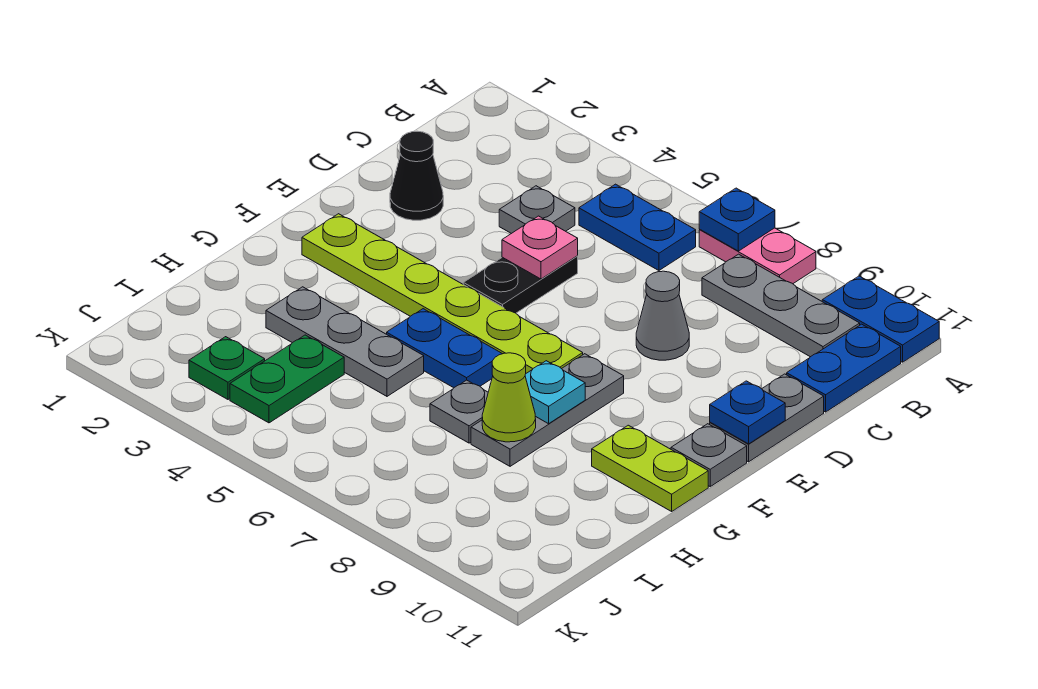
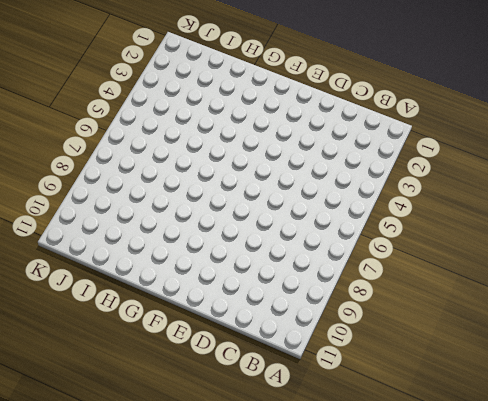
none -> pink plate A7:A8 level 1
none -> blue plate A10:A11 level 1
none -> blue plate B5:B6 level 1

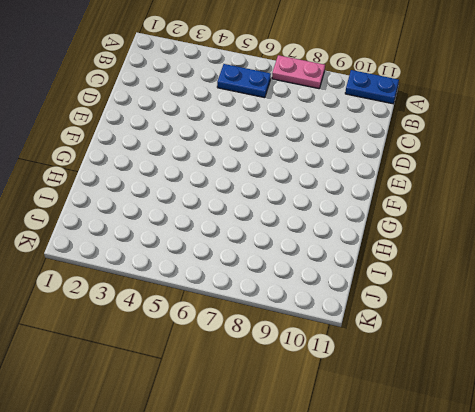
none -> grey plate B8:B10 level 1
none -> blue plate B11:C11 level 1
none -> grey plate C4 level 1

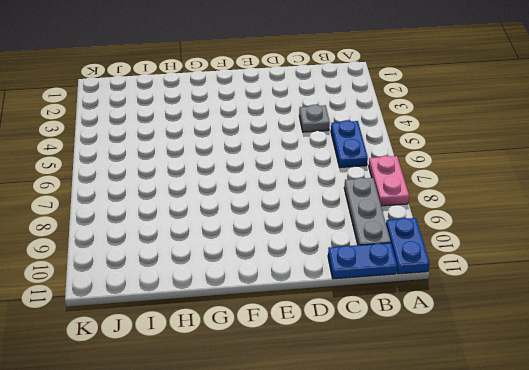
none -> black cone D2 level 1
none -> black plate D5:E5 level 1
none -> grey cone D8 level 1

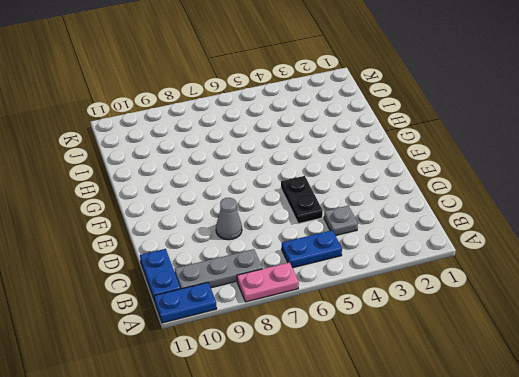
none -> black cone D2 level 1
none -> grey plate D11:E11 level 1
none -> lime plate F2:F7 level 1

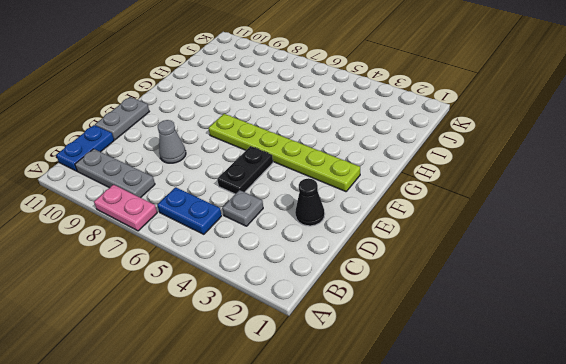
none -> blue plate A10:A11 level 1
none -> grey plate F8:H8 level 1
none -> grey plate F11 level 1

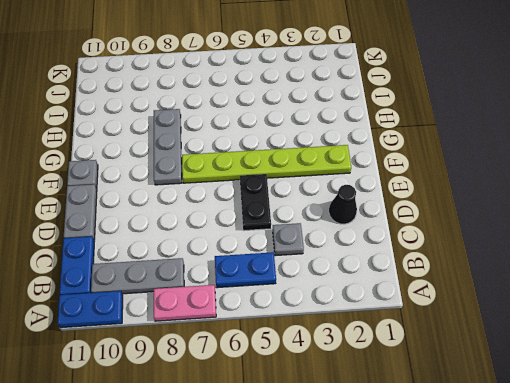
none -> grey cone D8 level 1
none -> blue plate G5:G6 level 1
none -> lime plate G10:G11 level 1

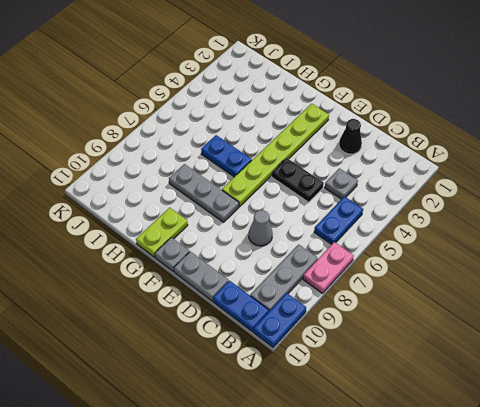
blue plate G6:H6 level 1 -> blue plate G5:G6 level 1
none -> grey plate H3:H5 level 1
none -> grey plate H7 level 1
none -> green plate I4:J4 level 1

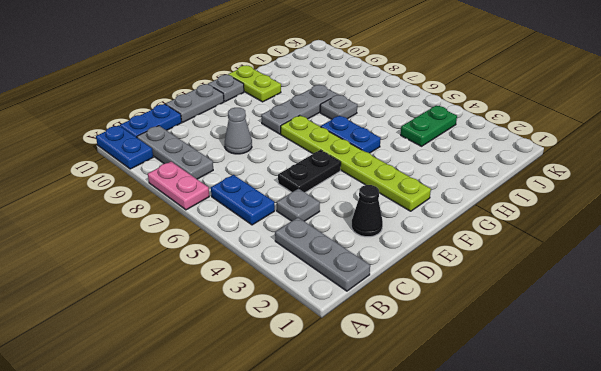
grey plate B1:B3 level 1 -> grey plate H3:H5 level 1
none -> green plate J3 level 1
none -> blue plate A7 level 2
none -> pink plate D5 level 2

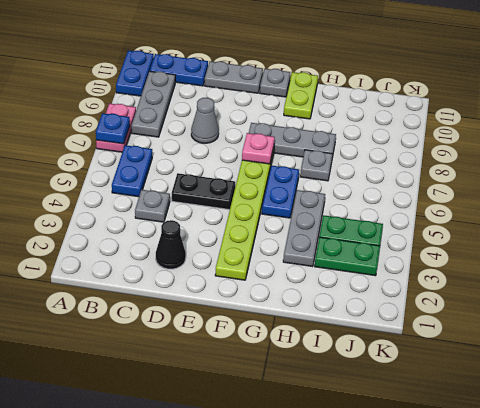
pink plate F7 level 2 -> pink plate D5 level 2
green plate I3:J3 level 1 -> green plate J3 level 1
none -> blue plate E11 level 2
none -> cyan plate G8 level 2
none -> lime cone H8 level 2

